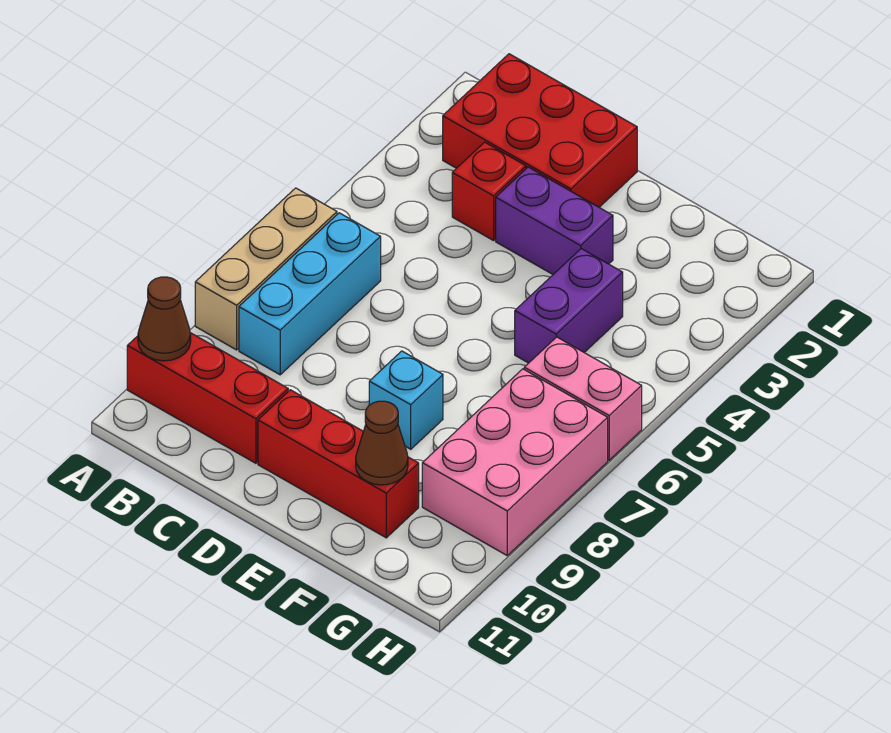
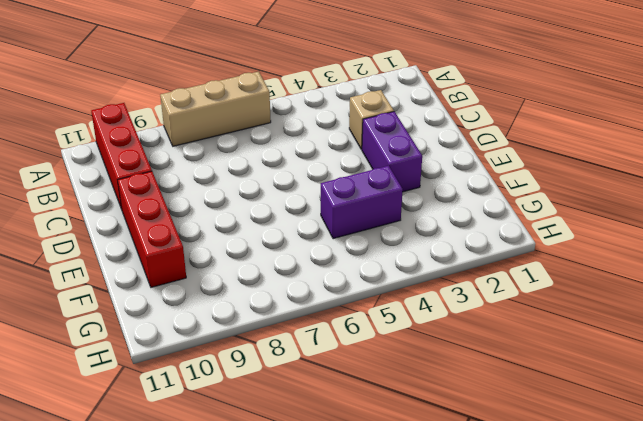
tan brick C3 level 1 -> red brick C3 level 1
none -> red brick B1:D2 level 1
none -> cyan brick B6:B8 level 1
none -> cyan brick E8 level 1

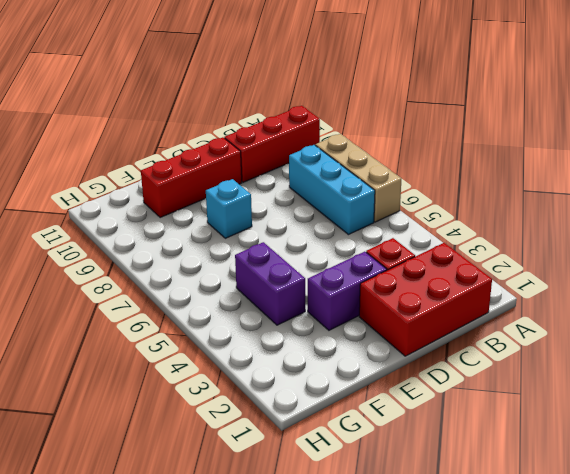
none -> pink brick G6:H6 level 1
none -> pink brick G7:H9 level 1
none -> brown cone A10 level 2

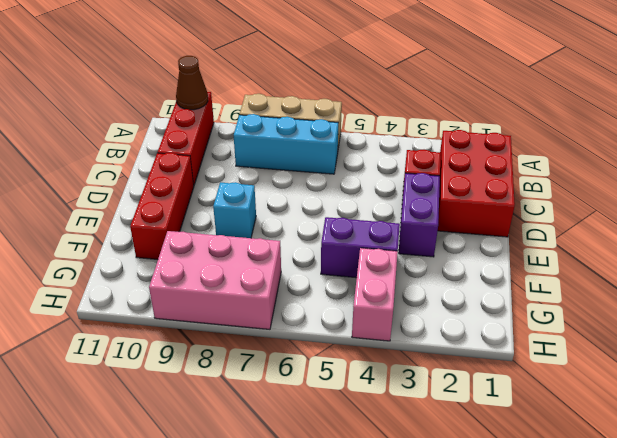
pink brick G4:H4 level 1 -> pink brick G6:H6 level 1
none -> brown cone F10 level 2

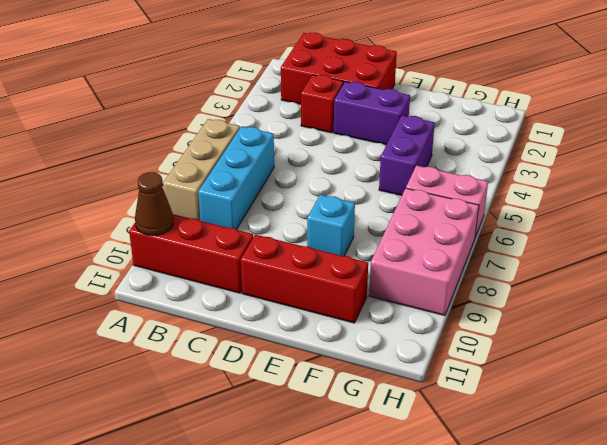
none -> brown cone F10 level 2

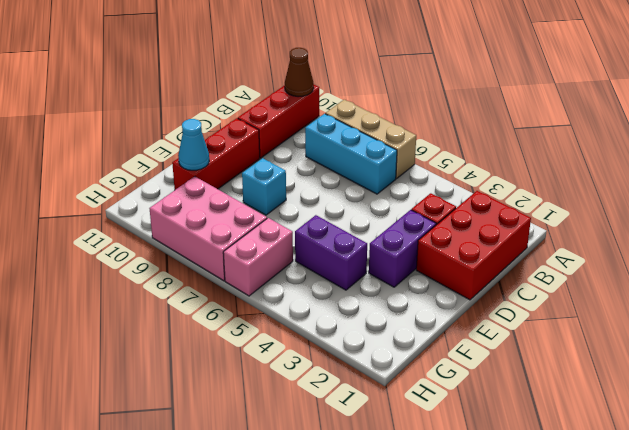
cyan cone F10 level 2 -> brown cone F10 level 2

